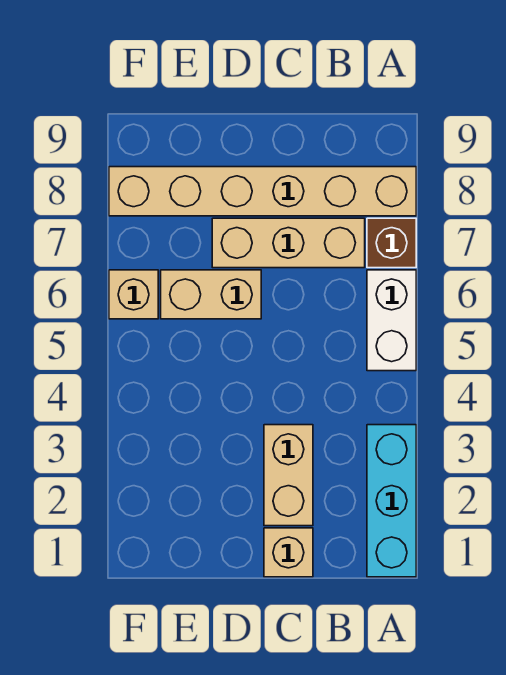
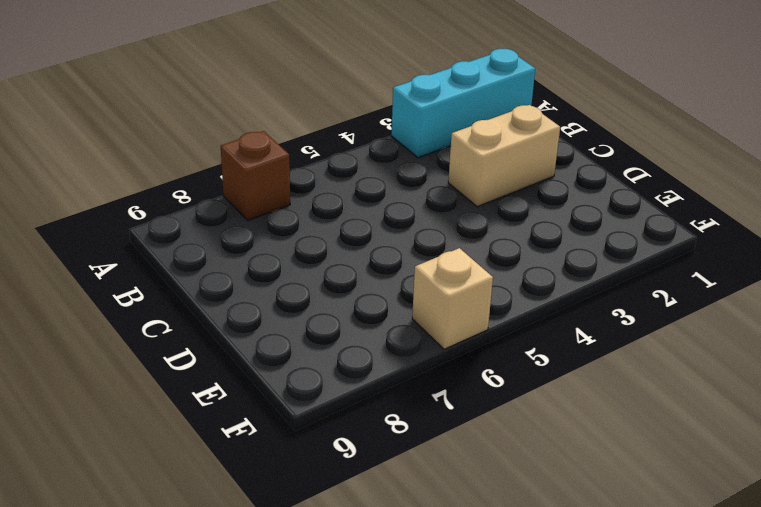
none -> white brick A5:A6 level 1
none -> tan brick A8:F8 level 1

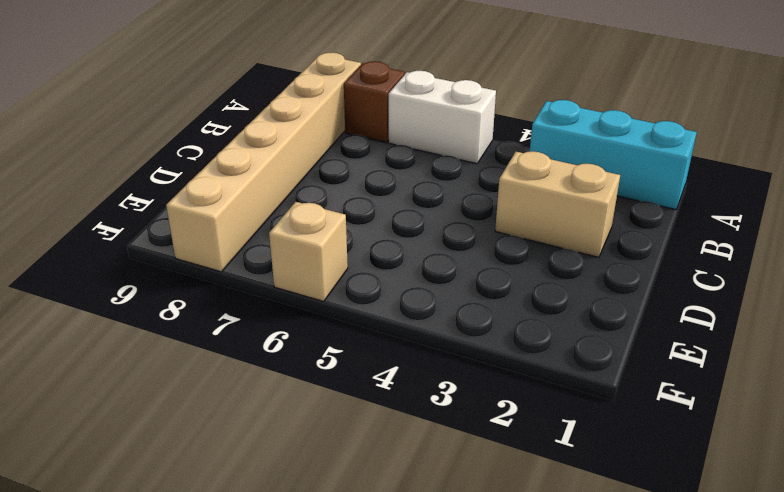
none -> tan brick B7:D7 level 1
none -> tan brick C1 level 1

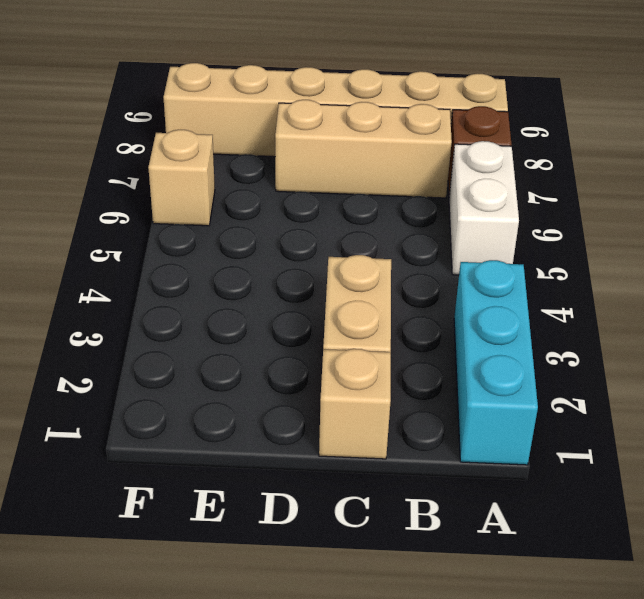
none -> tan brick D6:E6 level 1

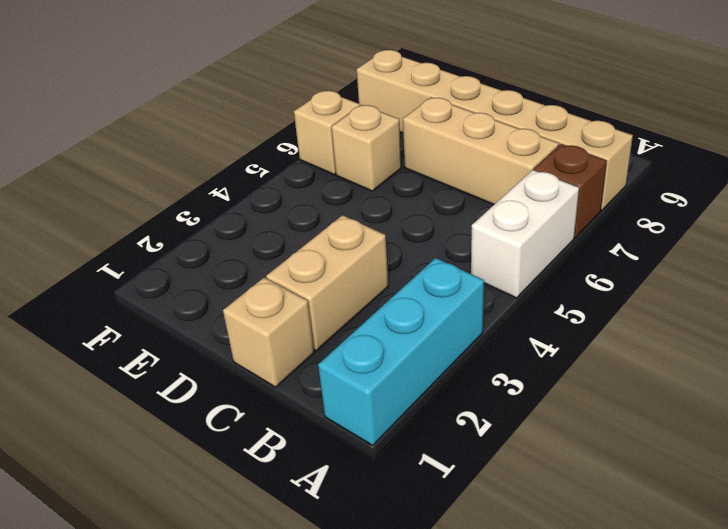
tan brick E6 level 1 -> tan brick D6:E6 level 1

